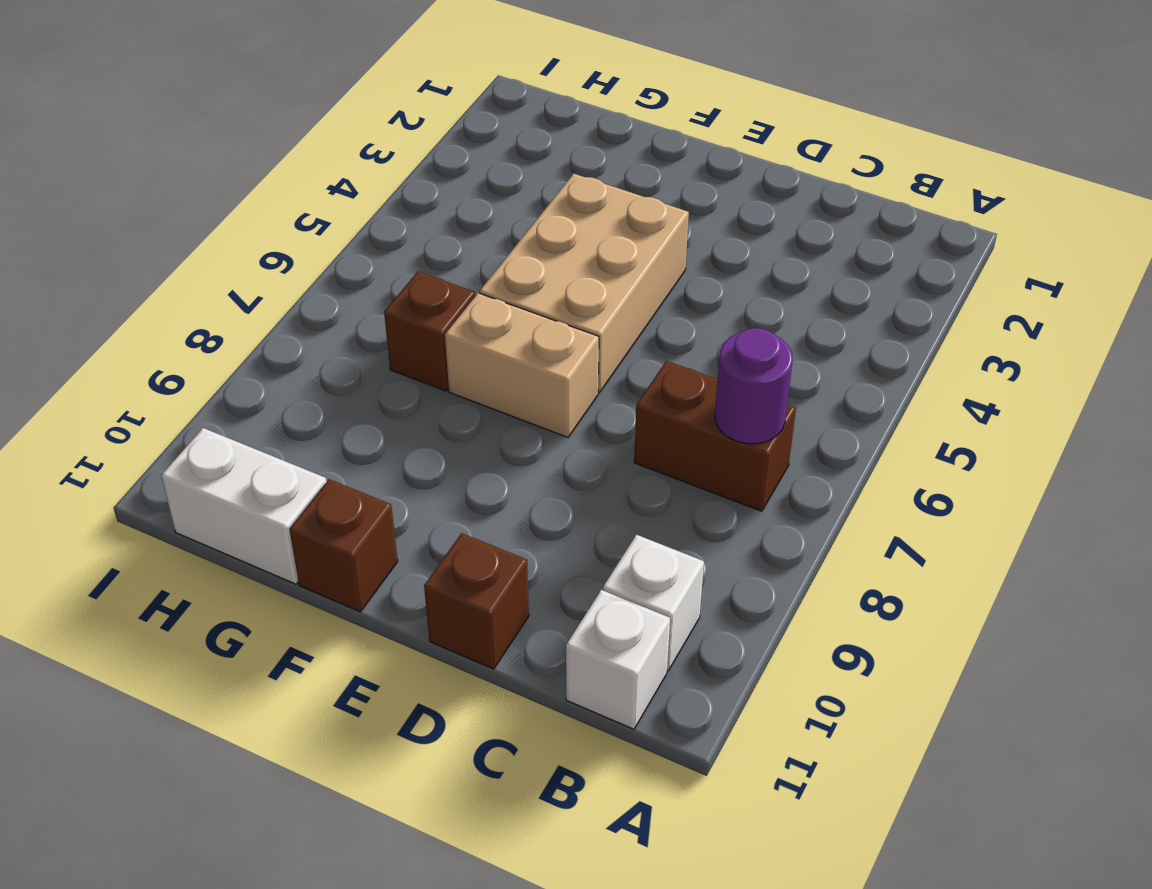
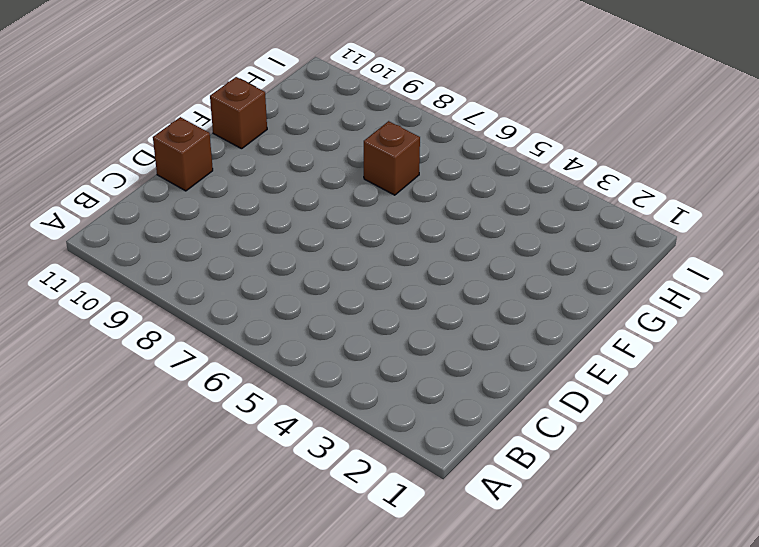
none -> brown brick B7:C7 level 1
none -> white brick B10 level 1

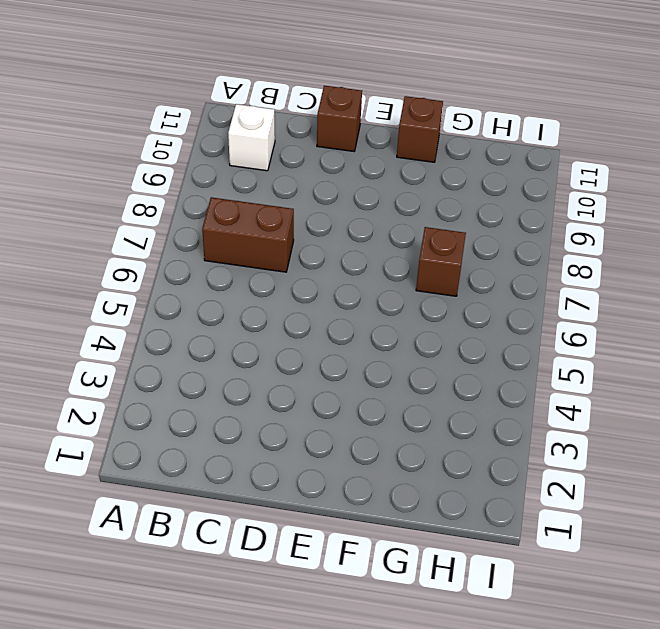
none -> white brick B11 level 1
none -> tan brick E4:F6 level 1

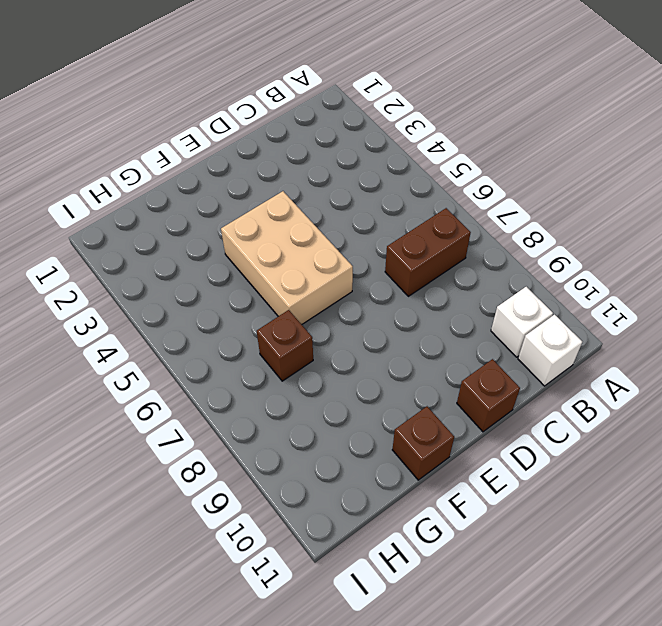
none -> tan brick E7:F7 level 1
none -> white brick G11:H11 level 1

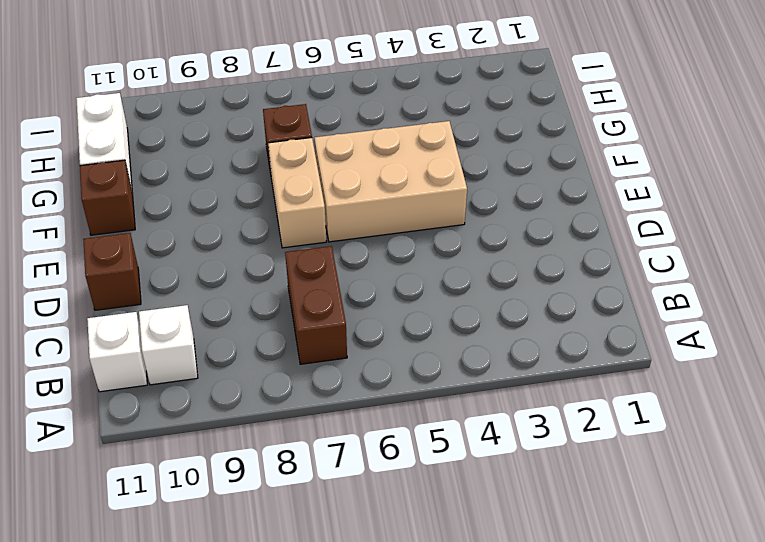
none -> purple round brick B7 level 2

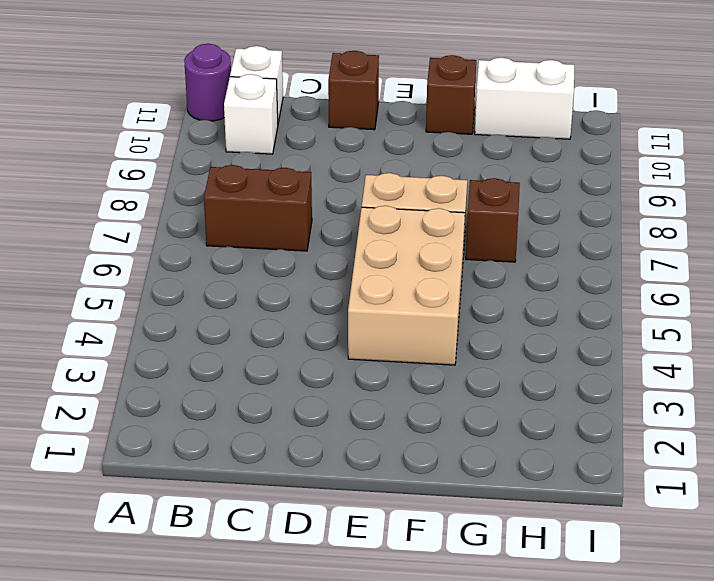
purple round brick A11 level 1 -> purple round brick B7 level 2

